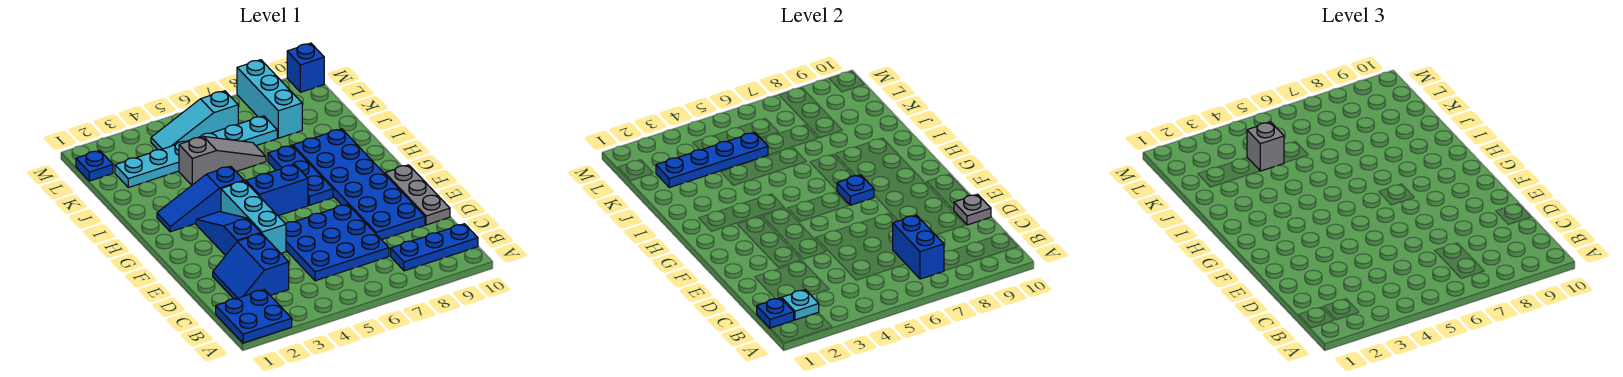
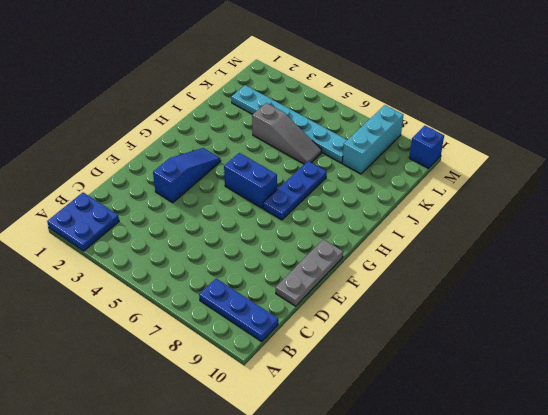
none -> blue slope C2:D3 level 1 top 3
none -> blue plate C5:E7 level 1
none -> blue plate D8:I9 level 1

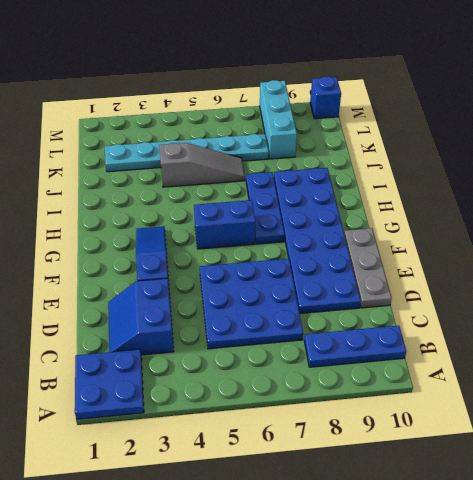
none -> cyan brick E4:G4 level 1
none -> blue slope H2:H4 level 1 top 4
none -> blue plate L1 level 1

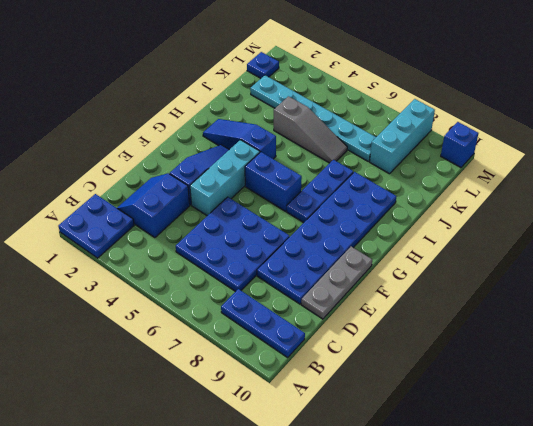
none -> cyan slope L4:L6 level 1 top 6
none -> blue plate B1 level 2
none -> cyan plate B2 level 2

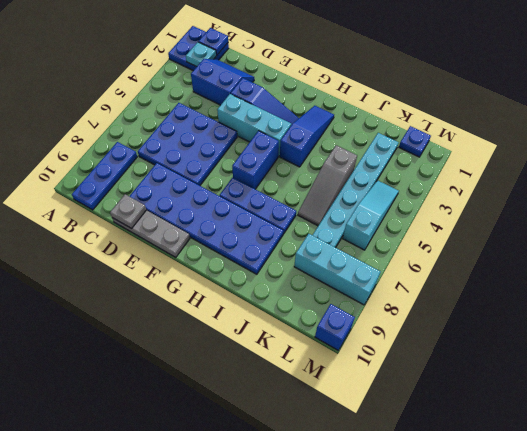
none -> blue brick B7:C7 level 2
none -> blue plate G7 level 2
none -> blue plate K2:K5 level 2

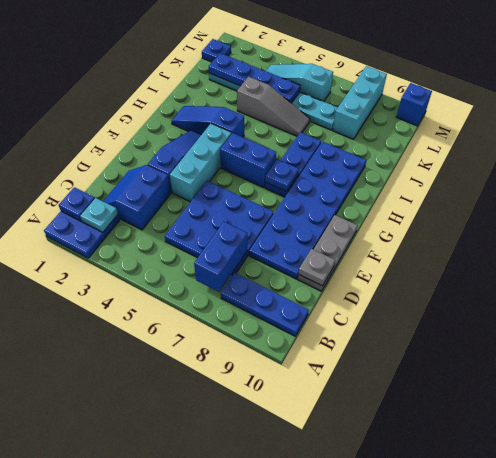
none -> grey brick K4 level 3

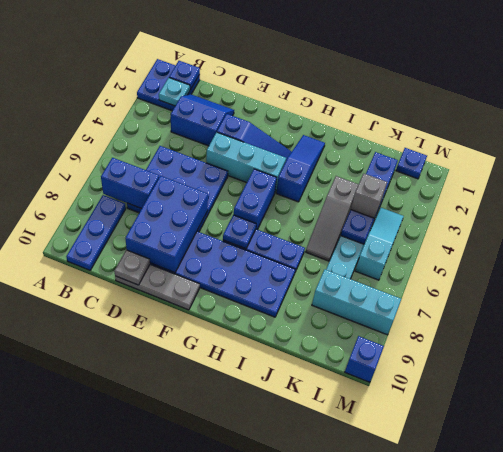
blue brick D7:E9 level 2 -> none

